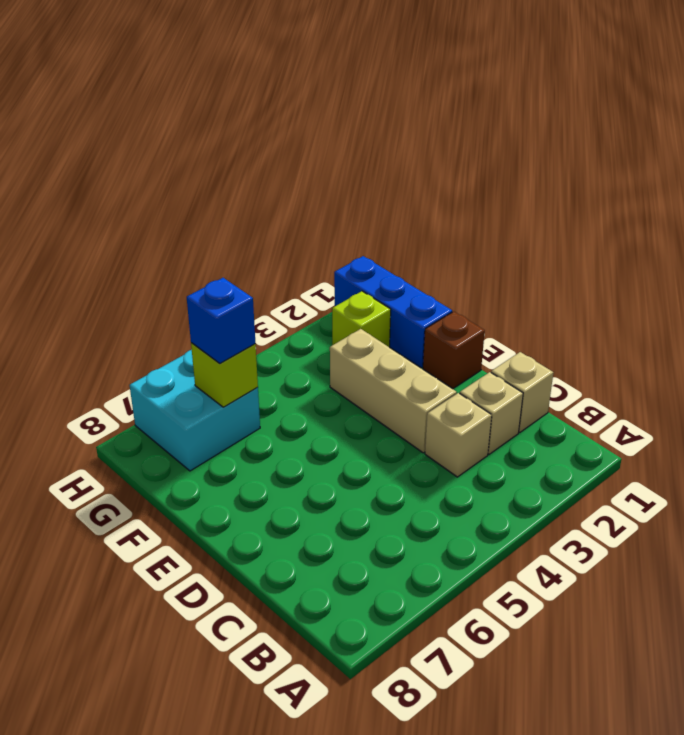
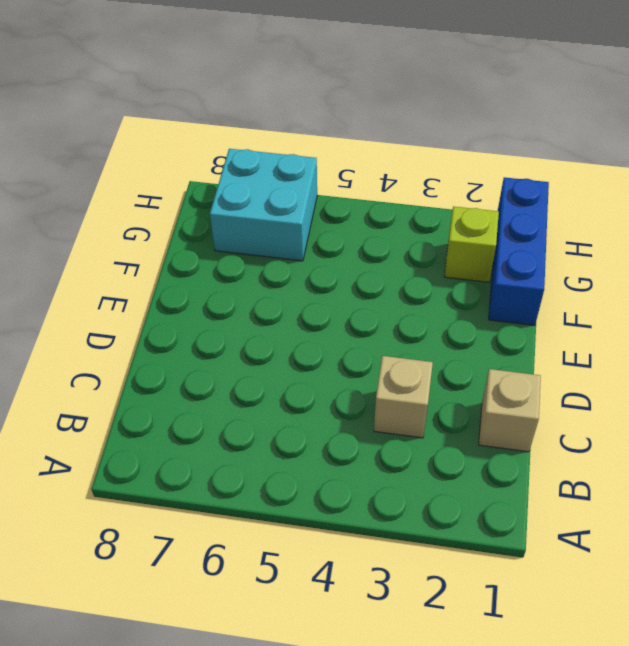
none -> tan brick C2 level 1
none -> tan brick D3:F3 level 1

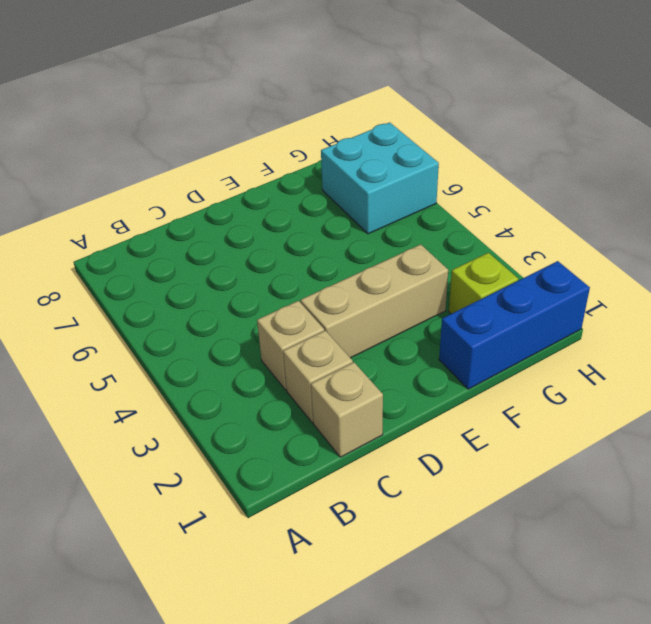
none -> brown brick E1 level 1
none -> lime brick G6 level 2

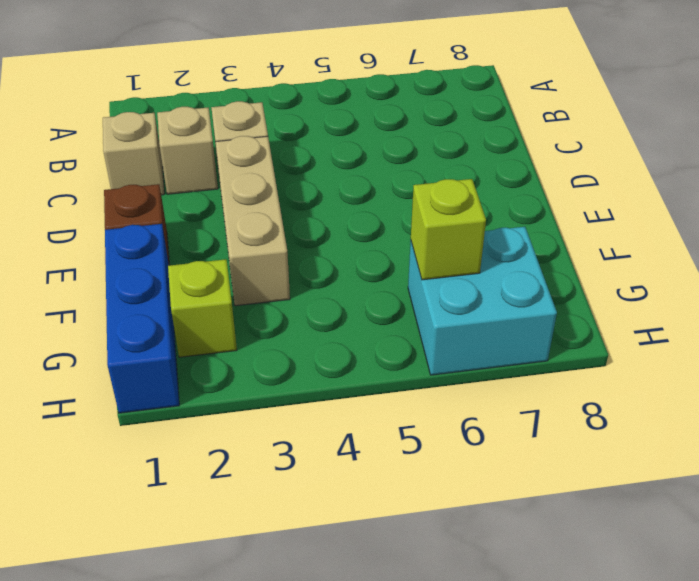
none -> blue brick G6 level 3

